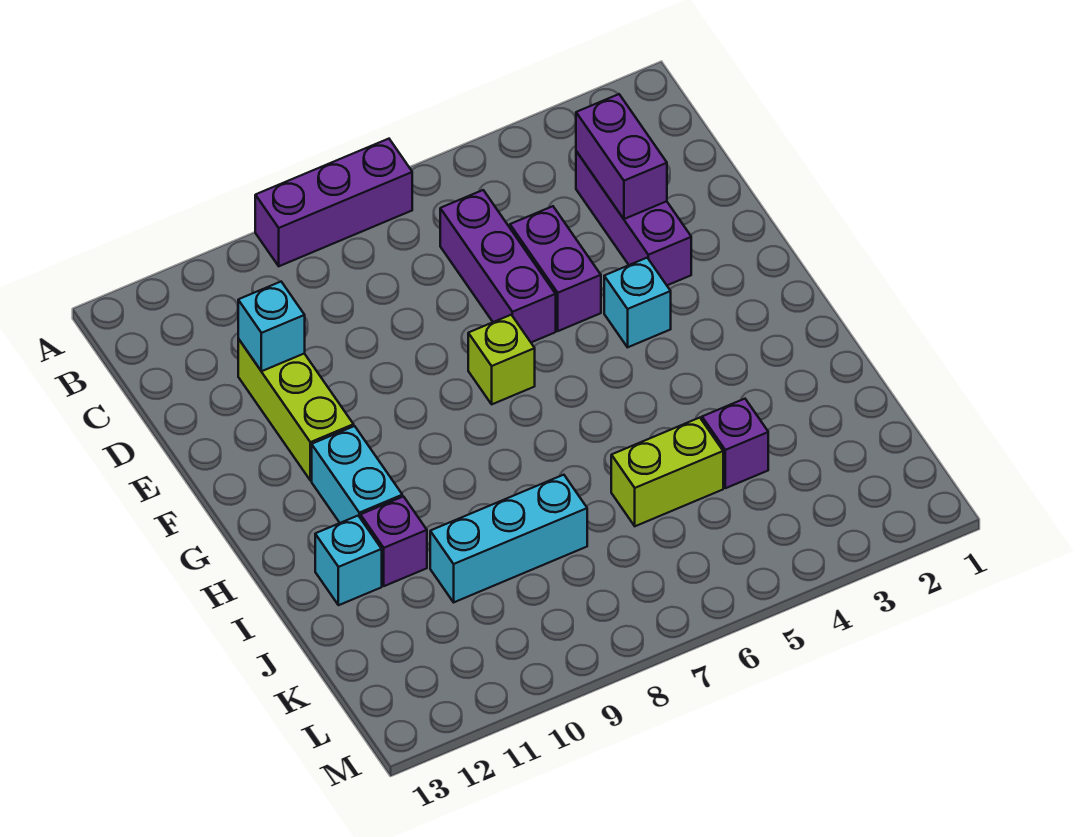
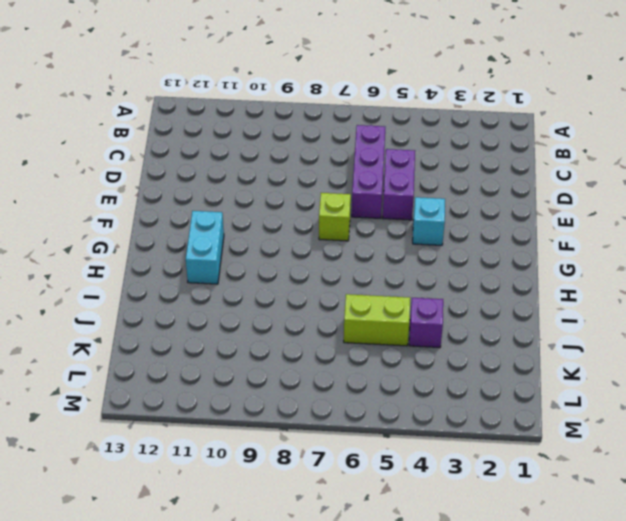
none -> purple brick A7:A9 level 1
none -> purple brick C3:E3 level 1
none -> lime brick D11:F11 level 1

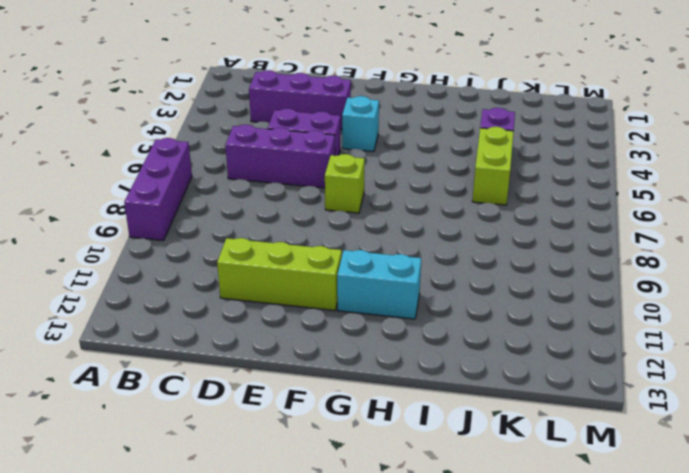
none -> purple brick I11 level 1
none -> cyan brick I12 level 1
none -> cyan brick J8:J10 level 1

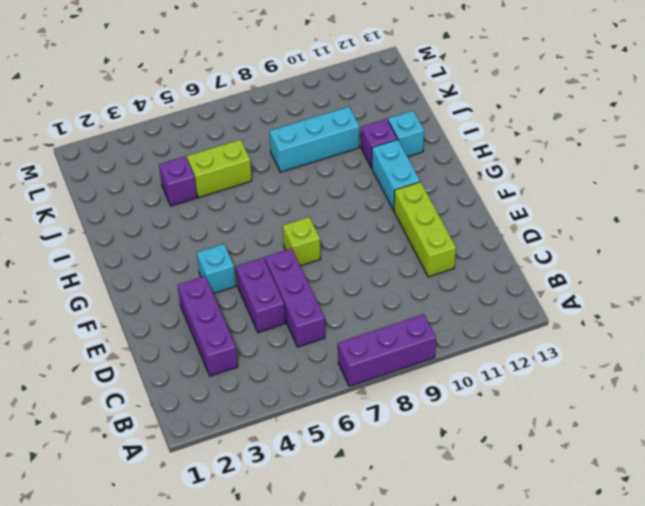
none -> purple brick C3:D3 level 2
none -> cyan brick D11 level 2

